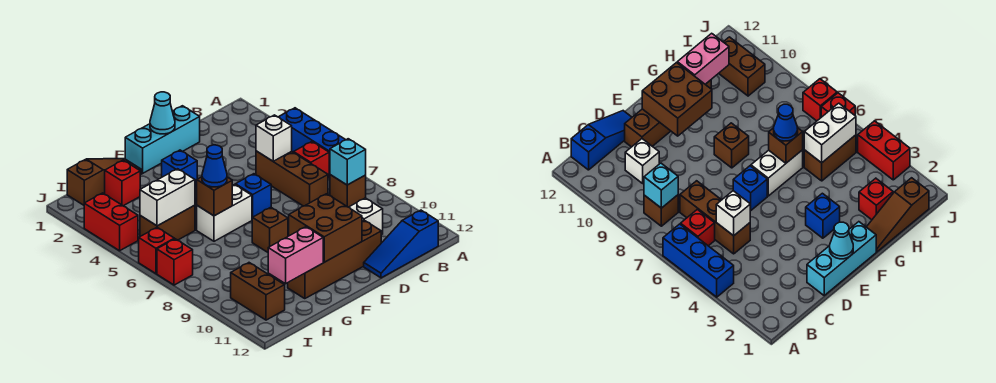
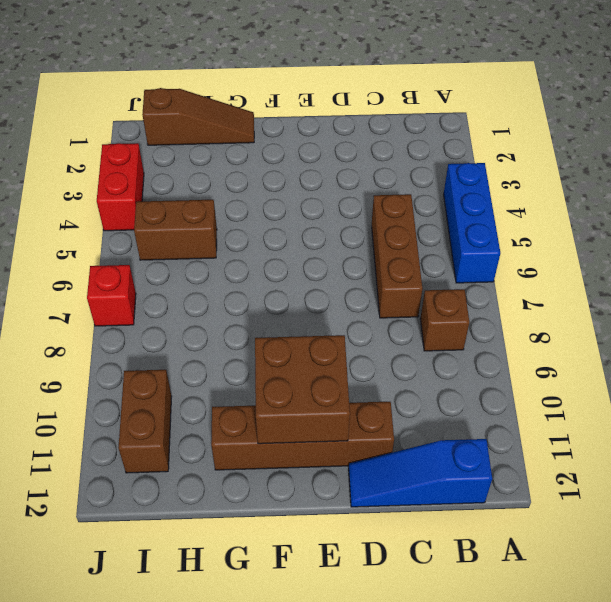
none -> red brick B6 level 1
none -> white brick C10 level 1
none -> cyan brick D1:F1 level 1

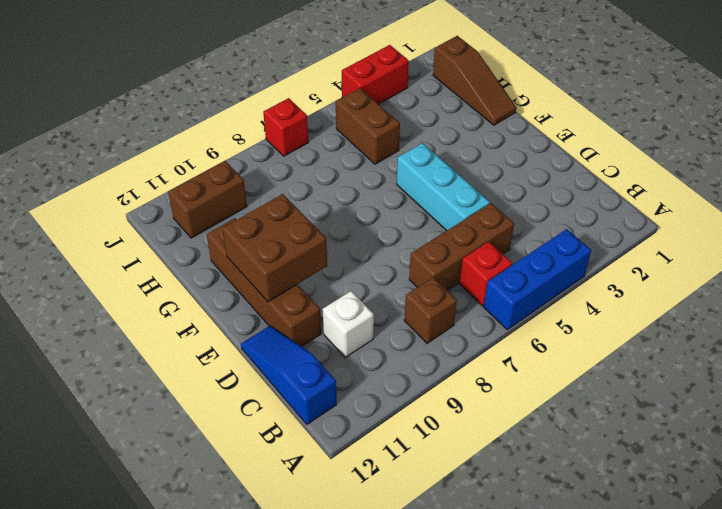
cyan brick D5:F5 level 1 -> cyan brick D1:F1 level 1
none -> blue brick E6 level 1
none -> blue brick F3 level 1
none -> white brick F6:G6 level 1

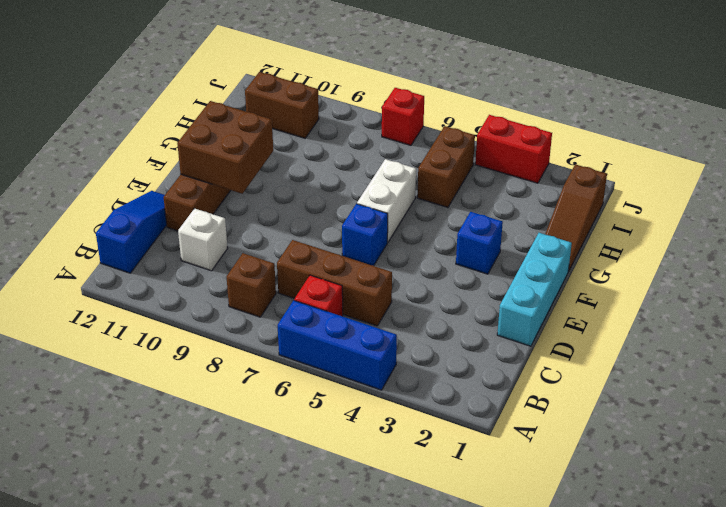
none -> brown brick F8 level 1
none -> red brick H2 level 1
none -> red brick J6 level 1

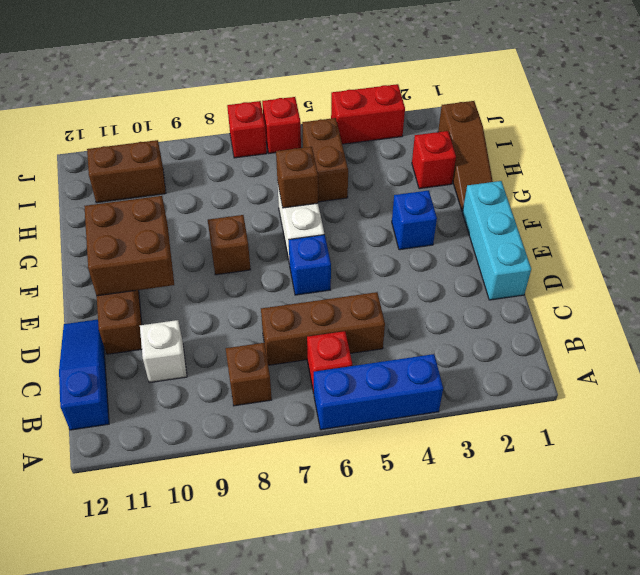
none -> cyan brick B8 level 2
none -> white brick C5 level 2
none -> cyan cone E1 level 2

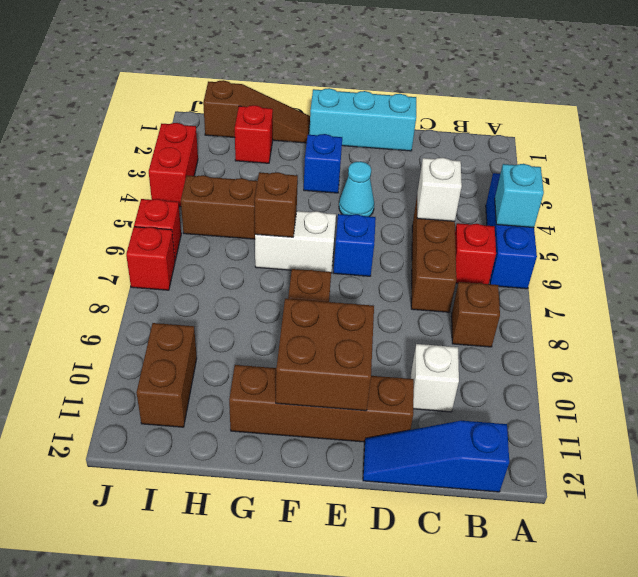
cyan brick A5 level 2 -> cyan brick B8 level 2
cyan cone E4 level 1 -> cyan cone E1 level 2
none -> pink brick G11:H11 level 2
none -> white brick H5:I5 level 2
none -> blue cone G6 level 3

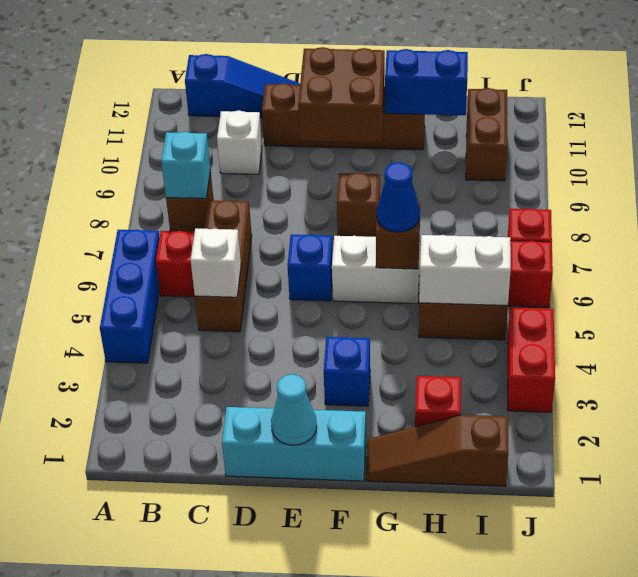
blue brick G11:H11 level 2 -> pink brick G11:H11 level 2

